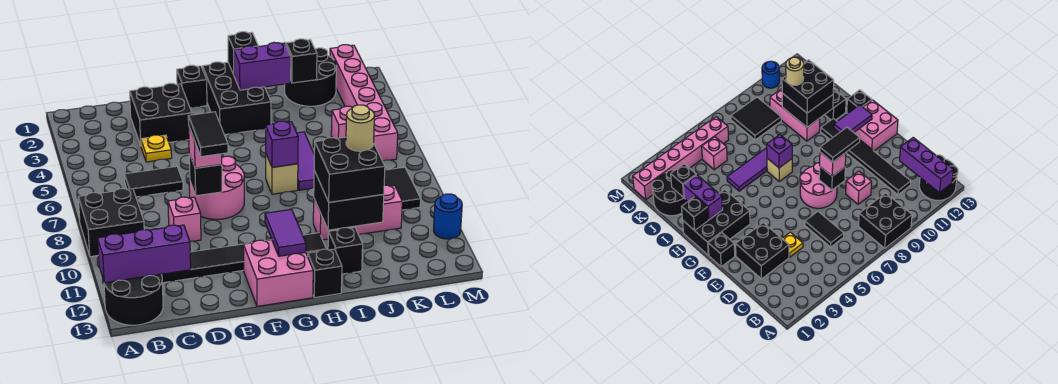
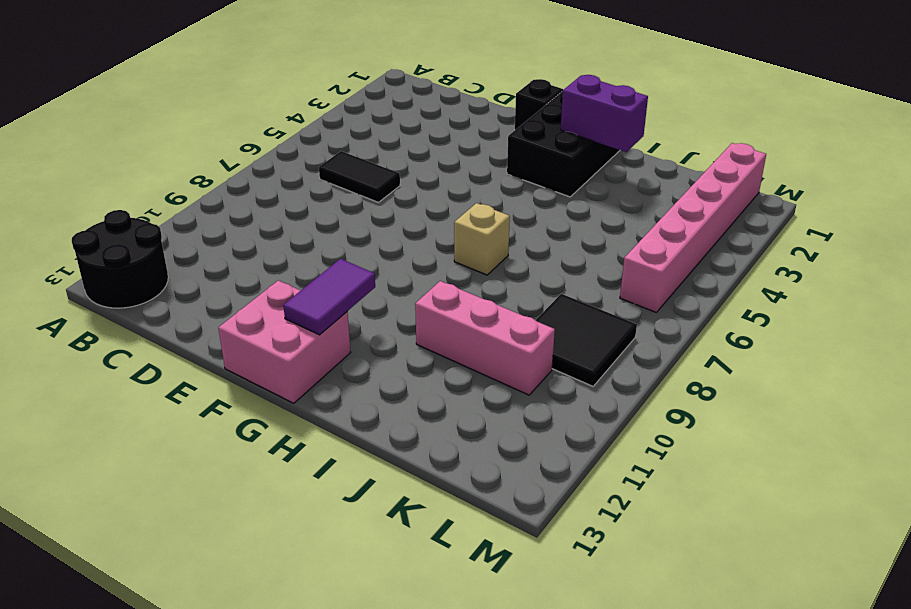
none -> black brick A8:B9 level 1
none -> black tile C11:H11 level 1
none -> black brick D2:E3 level 1
none -> yellow plate D4 level 1

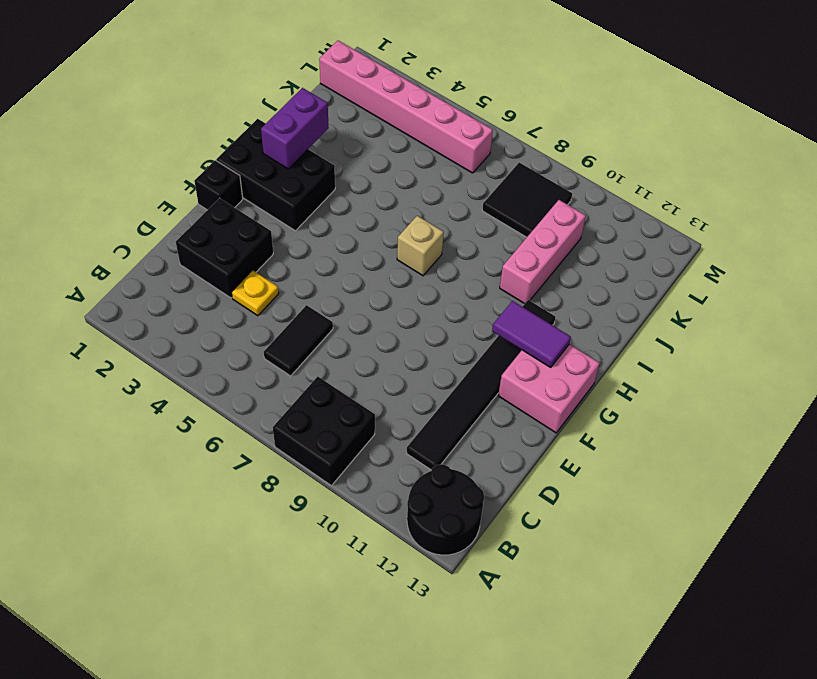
none -> pink brick D9 level 1
none -> pink round brick E7:F8 level 1
none -> black brick H13 level 1
none -> purple tile I5:I7 level 1

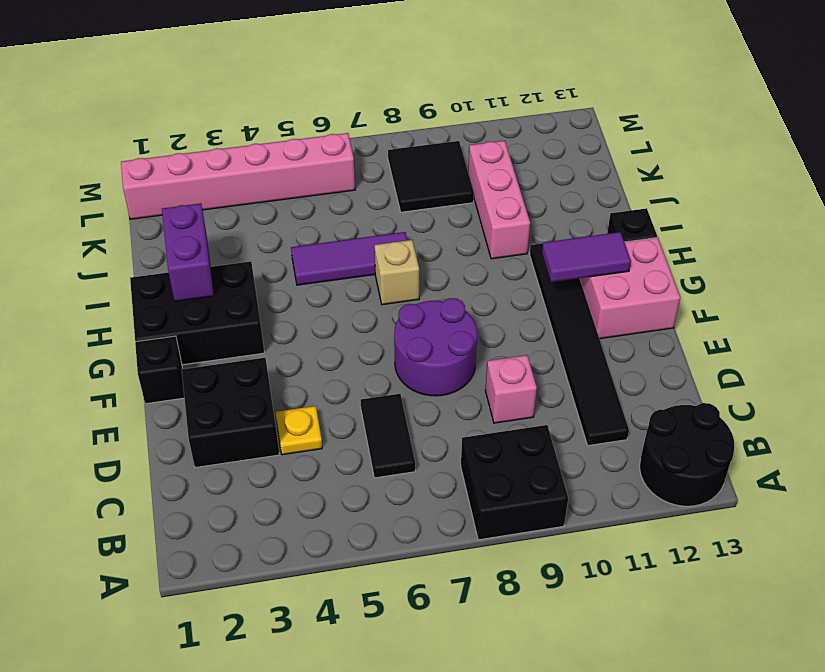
purple round brick E7:F8 level 1 -> pink round brick E7:F8 level 1
none -> black brick I12 level 1
none -> black round brick J1:K2 level 1
none -> pink brick K5 level 1
none -> blue round brick M11 level 1

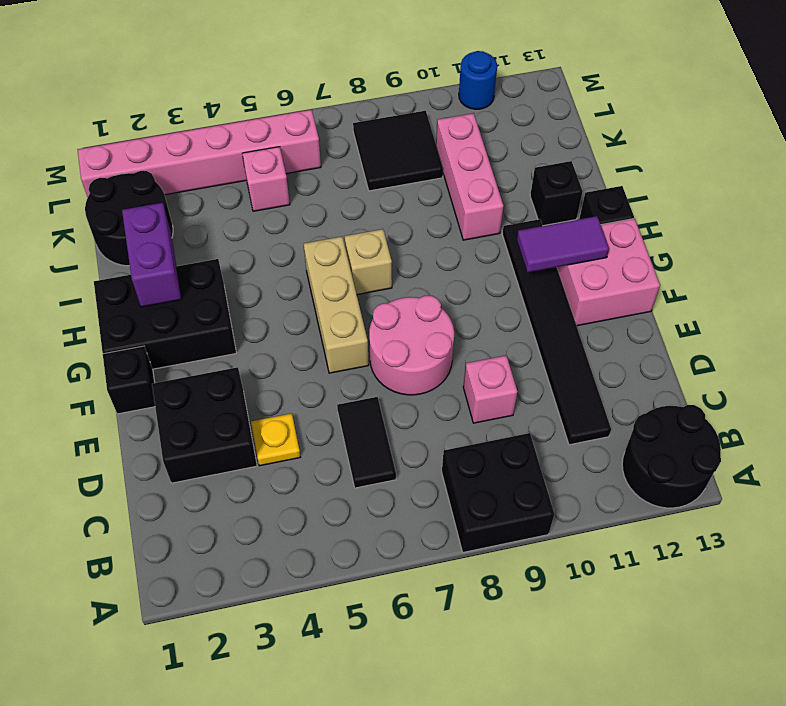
tan brick F6:H6 level 1 -> none
none -> purple tile I5:I7 level 1
none -> purple brick A12:C12 level 2
none -> black brick E8 level 2
none -> black brick H1 level 2

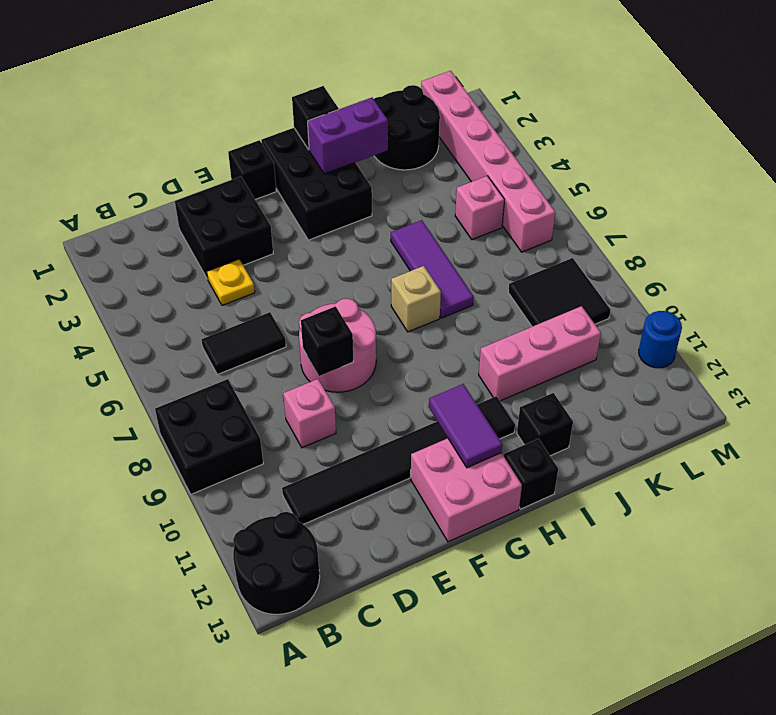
none -> purple brick A12:C12 level 2
none -> purple brick H7 level 2
none -> black brick I10:J11 level 2
none -> black brick J2 level 2

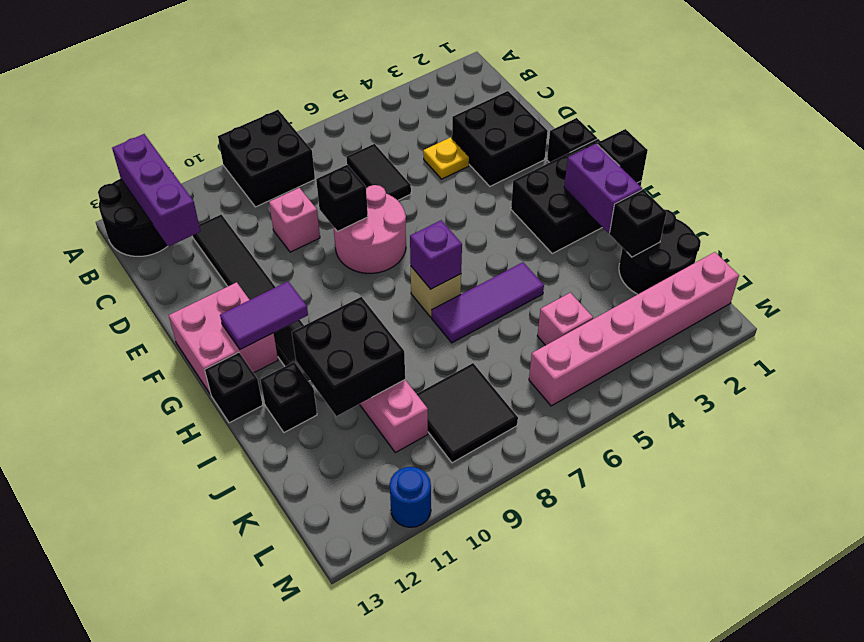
none -> pink brick E8 level 3
none -> black brick I10:J11 level 3
none -> black tile E8:E9 level 4
none -> tan round brick J10 level 4

